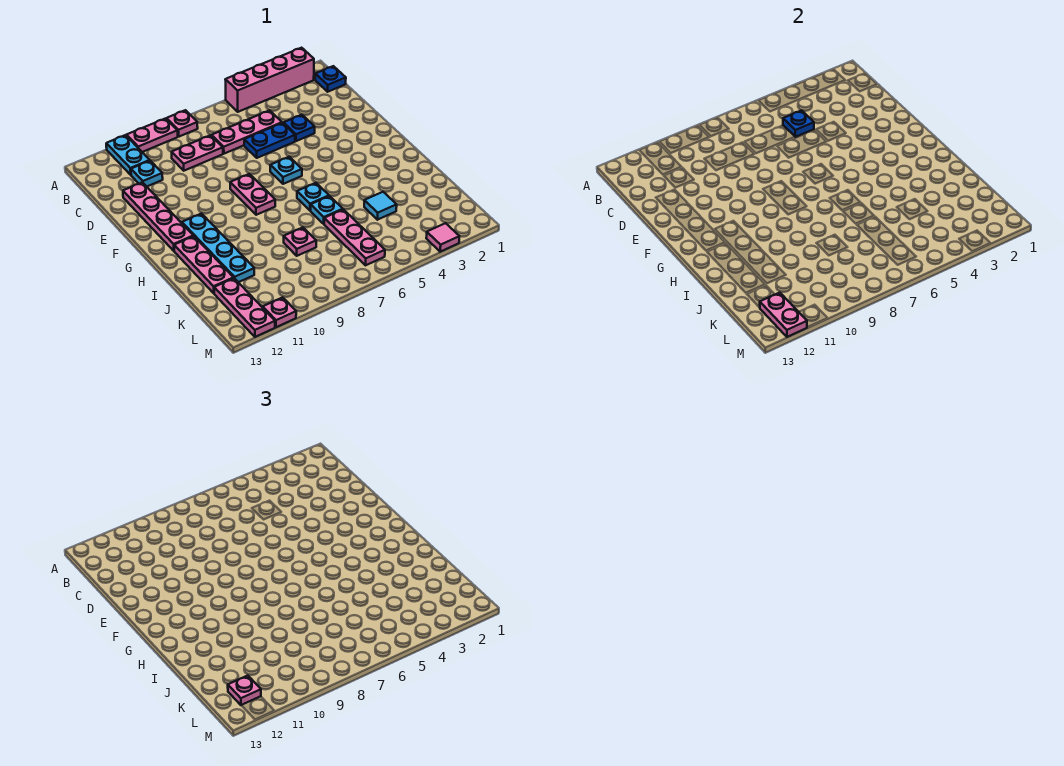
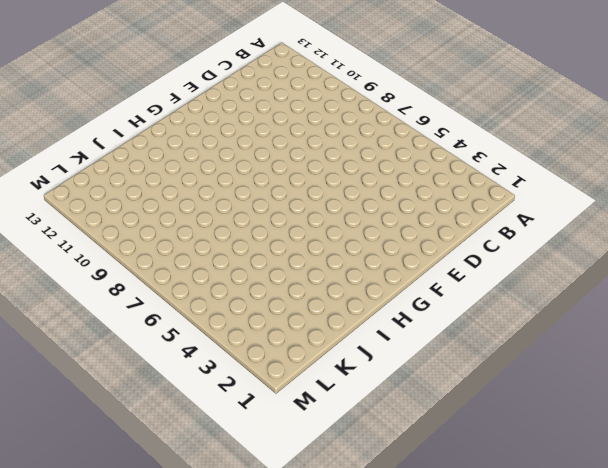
none -> pink brick A2:A5 level 1
none -> pink plate A8 level 1
none -> pink plate A9:A10 level 1

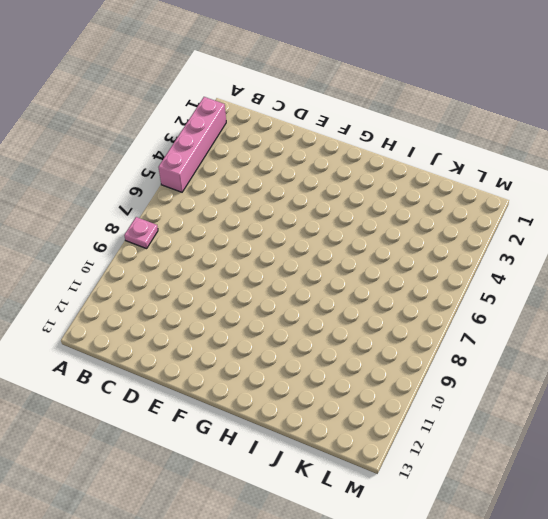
none -> pink plate A9:A10 level 1
none -> cyan plate A11:B11 level 1
none -> blue plate B1 level 1

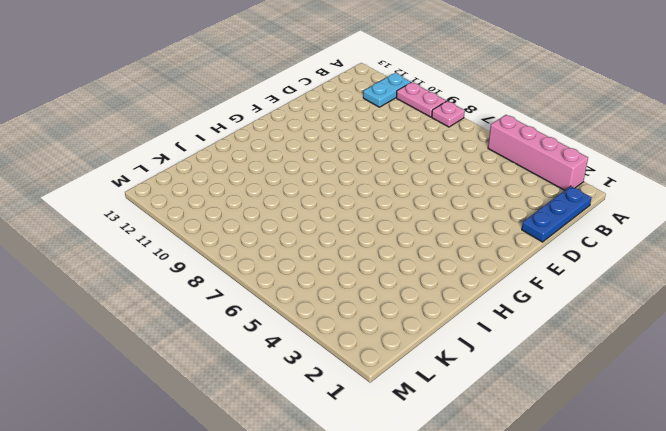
blue plate B1:D1 level 1 -> blue plate B1 level 1
none -> pink plate C5:C7 level 1
none -> pink plate C8:C9 level 1
none -> cyan plate C11 level 1

